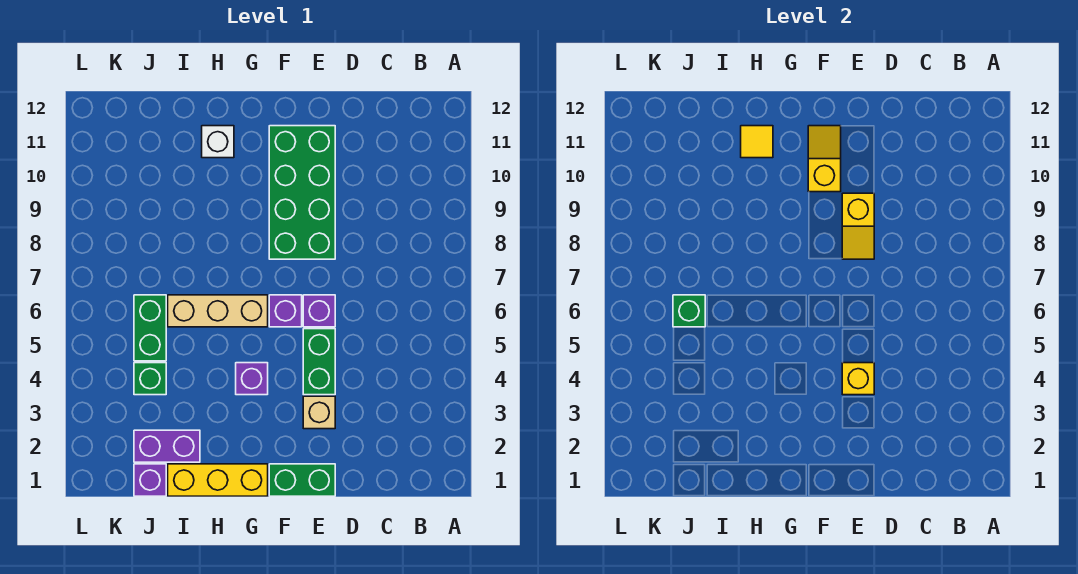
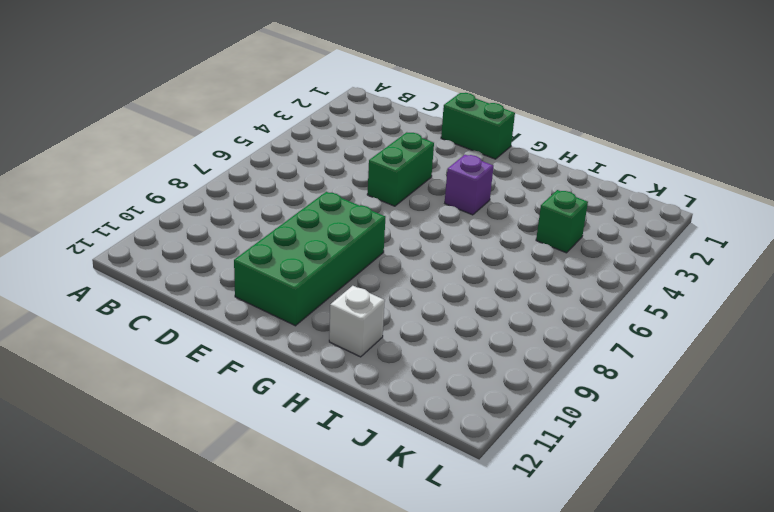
none -> tan brick E3 level 1
none -> purple brick E6 level 1
none -> purple brick F6 level 1

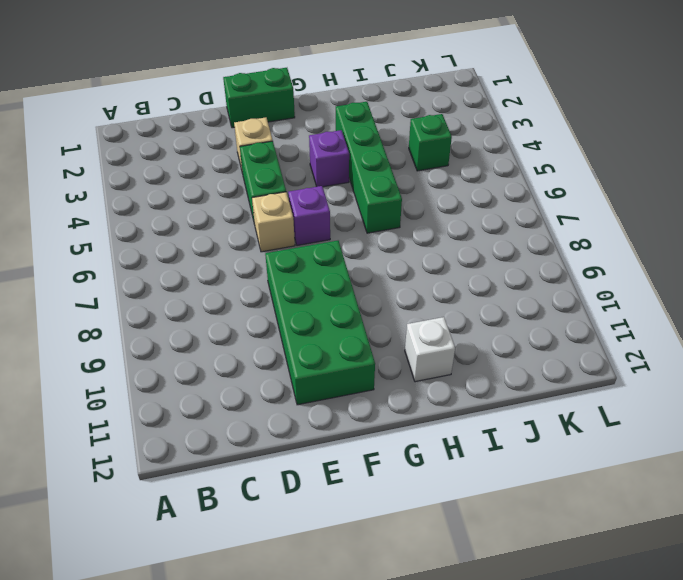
tan brick E6 level 1 -> purple brick E6 level 1
green brick H3:H6 level 1 -> tan brick G6:I6 level 1
none -> yellow brick G1:I1 level 1
none -> purple brick I2:J2 level 1
none -> purple brick J1 level 1

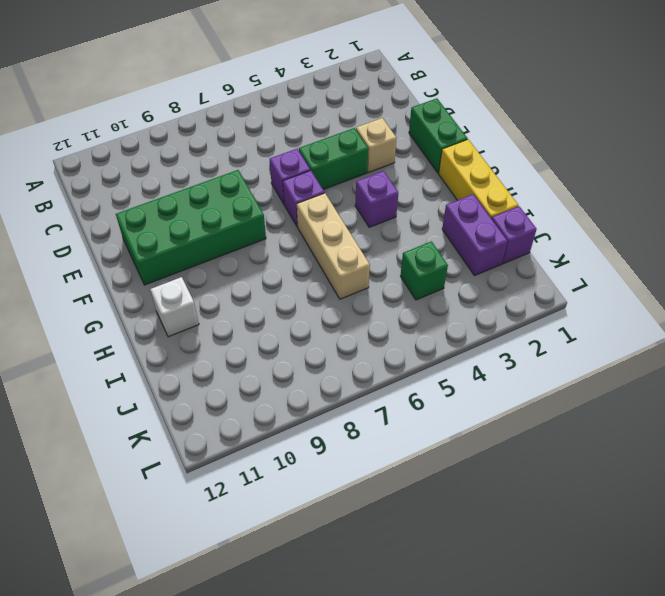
none -> green brick J5:J6 level 1
none -> yellow brick E4 level 2
none -> yellow slope E8:E9 level 2 top 9

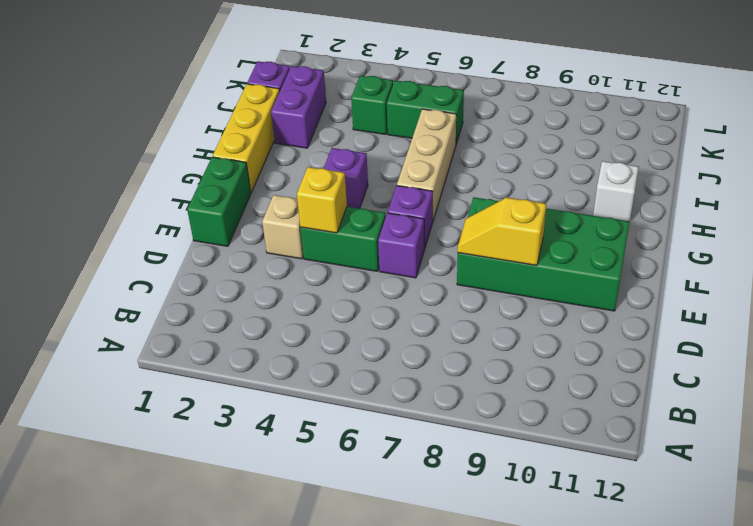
none -> yellow slope F10:F11 level 2 top 10
none -> yellow tile H11 level 2
none -> green brick J6 level 2

